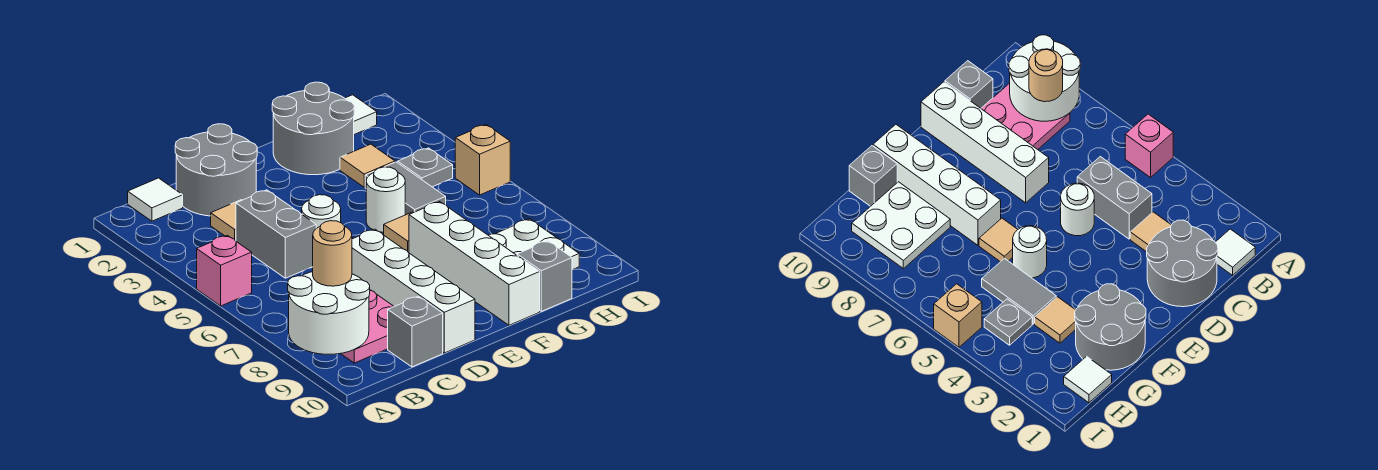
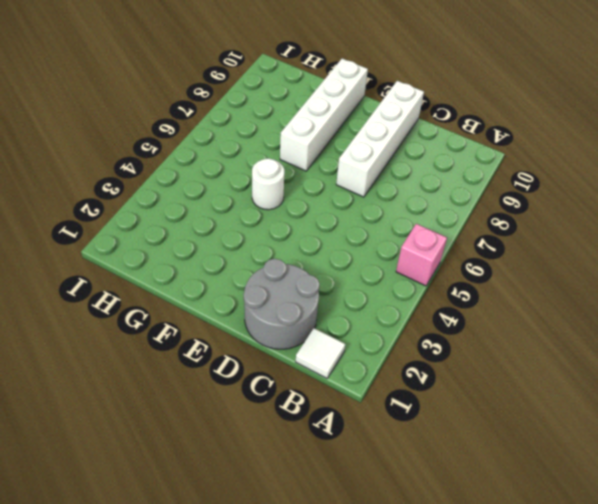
none -> pink plate B8:C9 level 1
none -> tan tile C3 level 1
none -> grey brick C4:C5 level 1

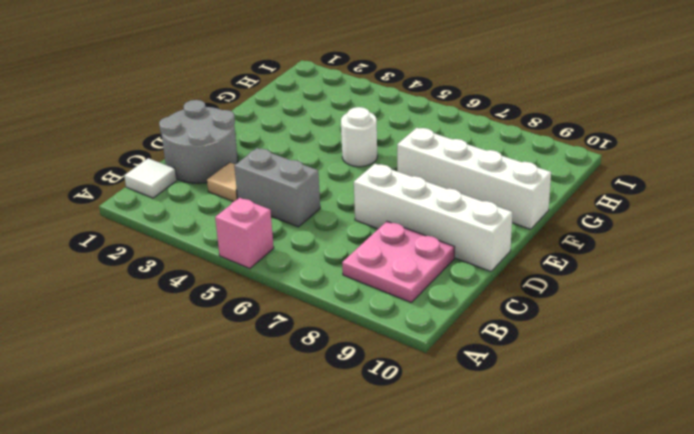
none -> grey brick C10 level 1
none -> white round brick D5 level 1
none -> grey round brick F1:G2 level 1

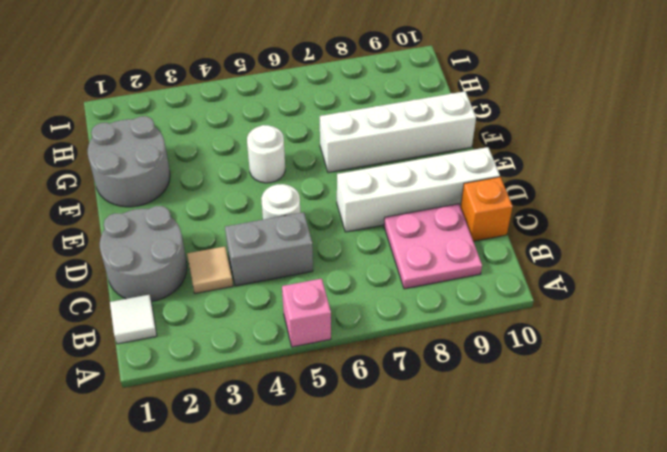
orange brick C10 level 1 -> grey brick C10 level 1
none -> tan tile F6 level 1
none -> tan tile G3 level 1
none -> grey tile G4:G5 level 1

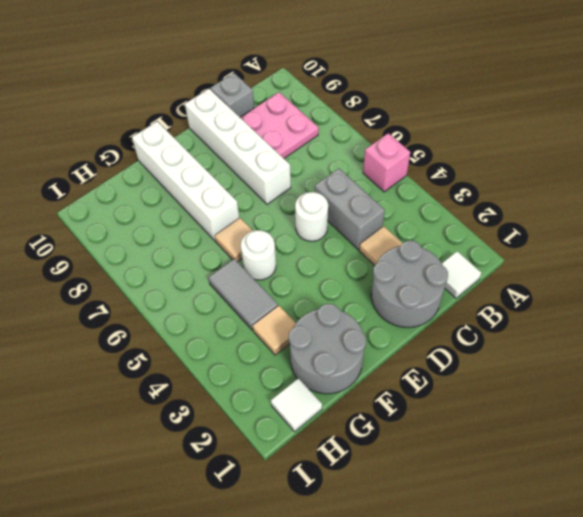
none -> white plate G8:H9 level 1
none -> grey brick G10 level 1
none -> grey plate H4 level 1

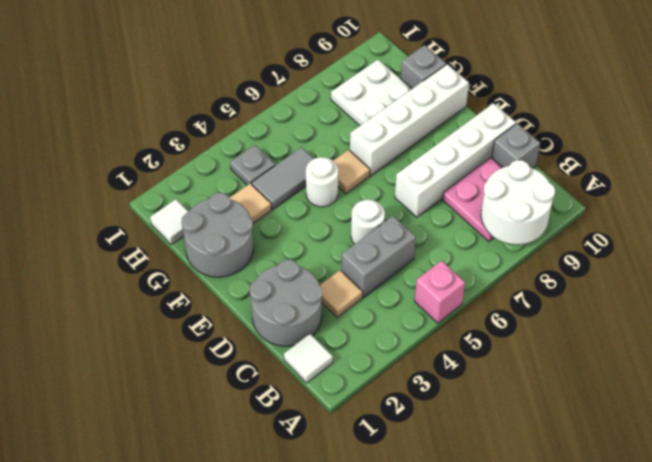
none -> tan brick I5 level 1
none -> tan round brick B8 level 3

